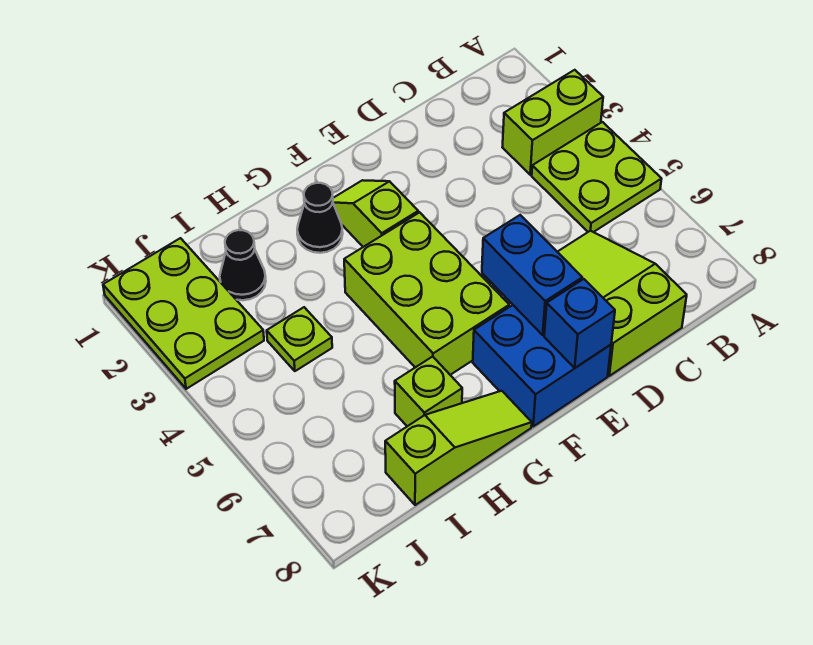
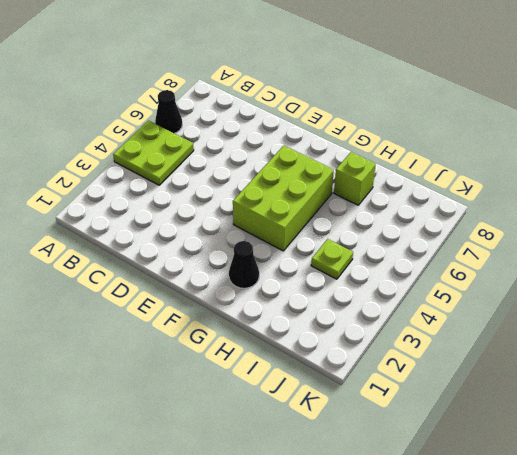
black cone A6 level 1 -> black cone I2 level 1
none -> lime brick A3:B3 level 1
none -> lime slope C6:D8 level 1 top 8
none -> blue brick E7:F8 level 1

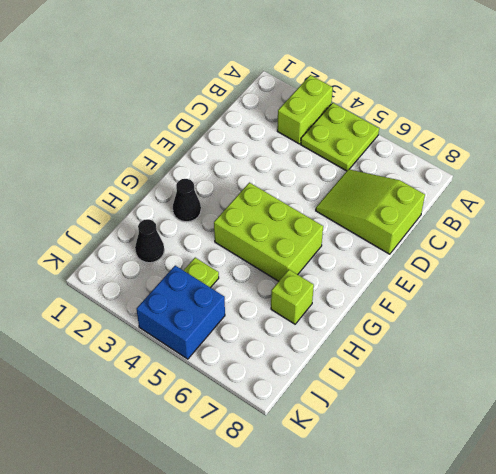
blue brick J4:K5 level 1 -> blue brick E7:F8 level 1
none -> lime slope F2:F3 level 1 top 3
none -> lime slope G8:I8 level 1 top I
none -> lime plate J1:K3 level 1

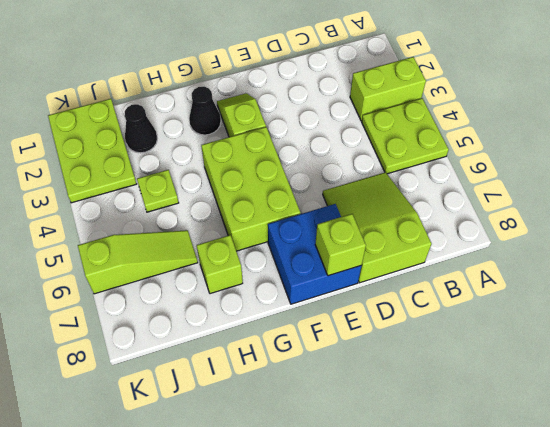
lime brick E8 level 2 -> blue brick E8 level 2
lime slope I6:K6 level 1 top K -> lime slope G8:I8 level 1 top I
none -> blue brick E6:E7 level 2

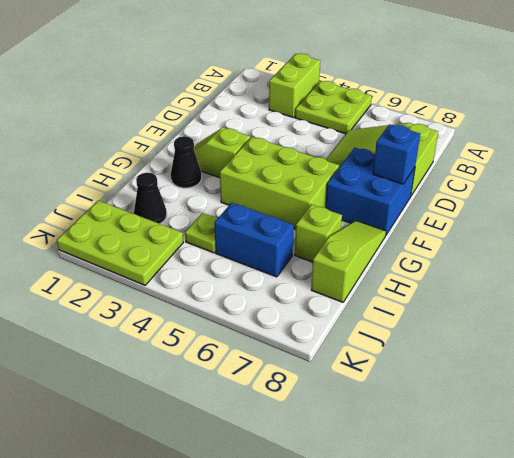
blue brick I5:I6 level 1 -> blue brick E6:E7 level 2

